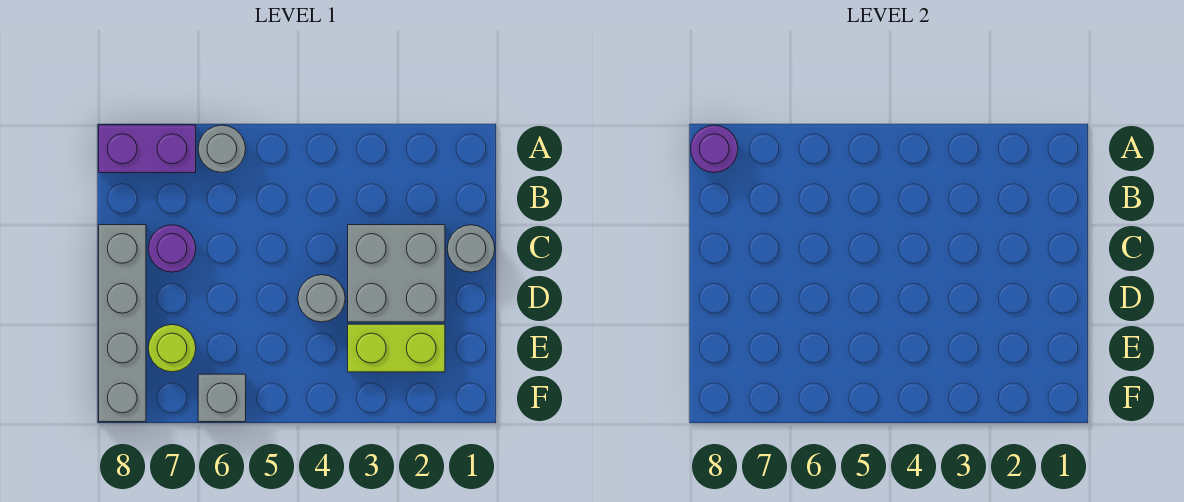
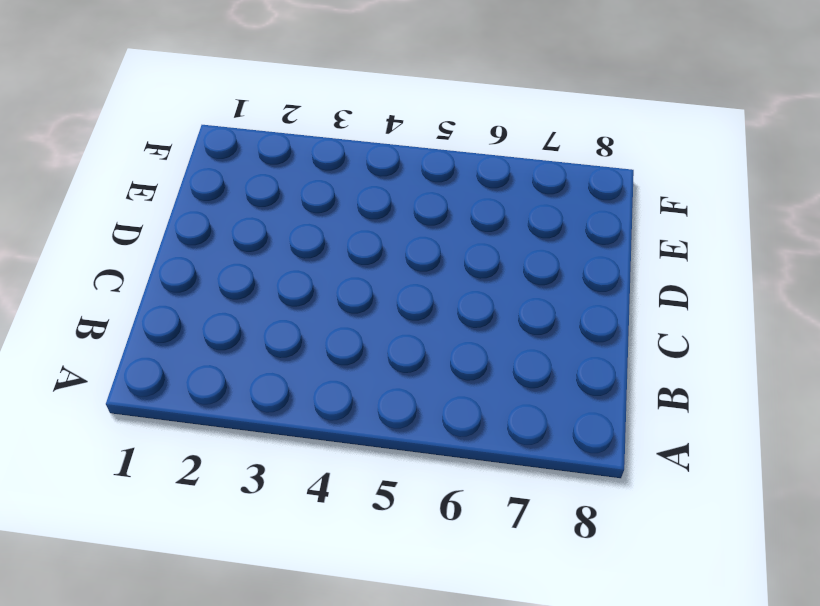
none -> grey round brick A6 level 1
none -> purple brick A7:A8 level 1

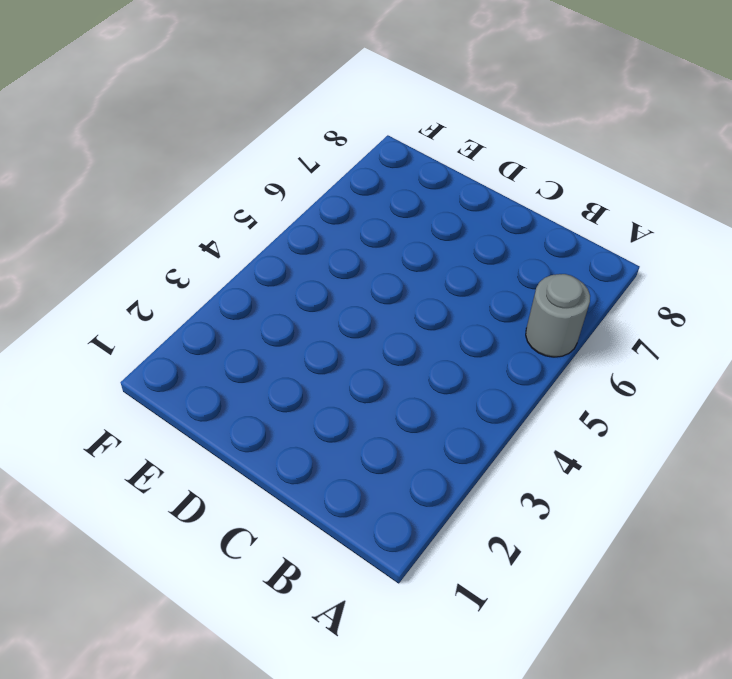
none -> purple brick A7:A8 level 1
none -> grey round brick C1 level 1

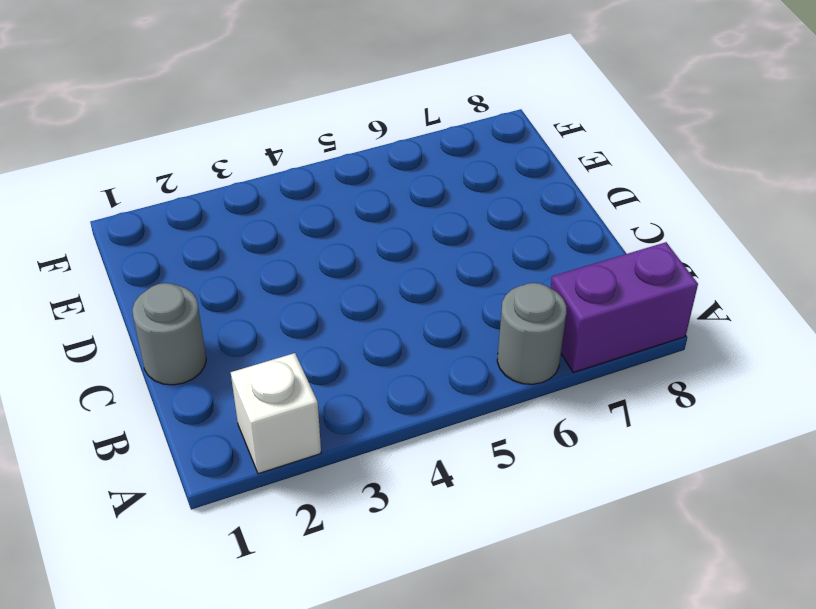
white brick A2 level 1 -> none
none -> grey brick C2:D3 level 1
none -> purple round brick C7 level 1

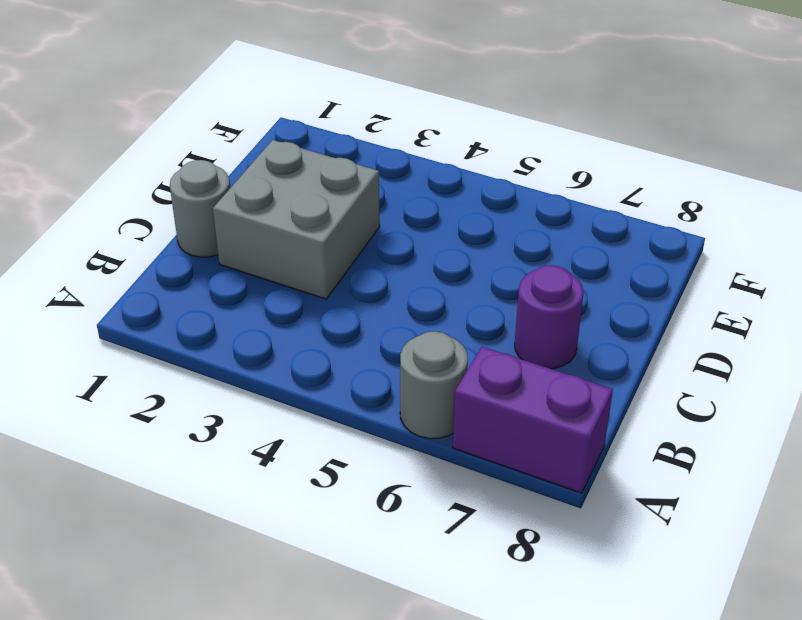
none -> grey brick C8:F8 level 1
none -> grey round brick D4 level 1

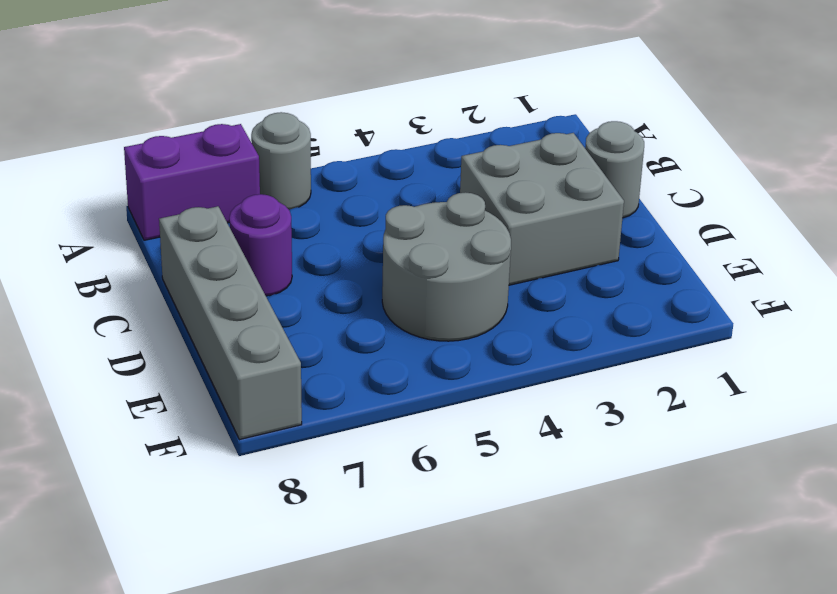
grey round brick D4:E5 level 1 -> grey round brick D4 level 1
none -> lime brick E2:E3 level 1
none -> lime round brick E7 level 1

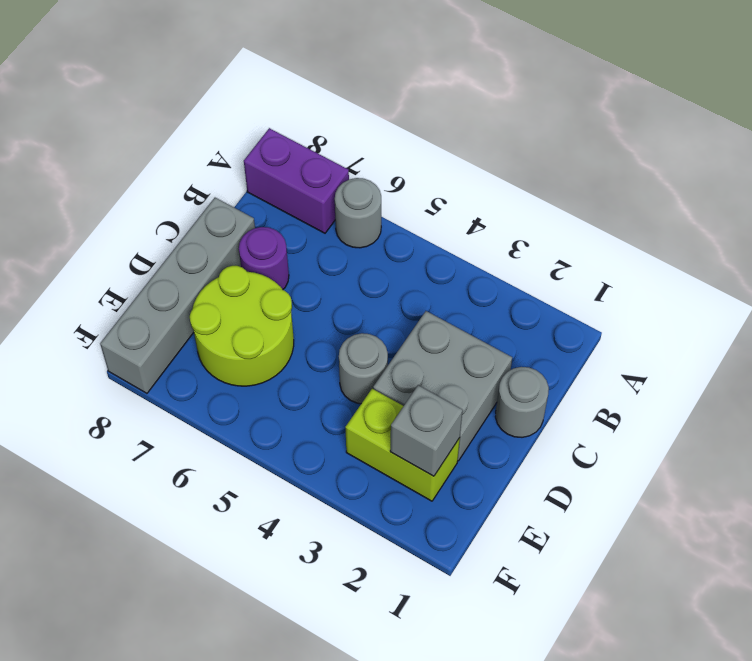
lime round brick D6:E7 level 1 -> lime round brick E7 level 1
grey brick E2 level 2 -> grey brick F6 level 1
none -> purple round brick A8 level 2

